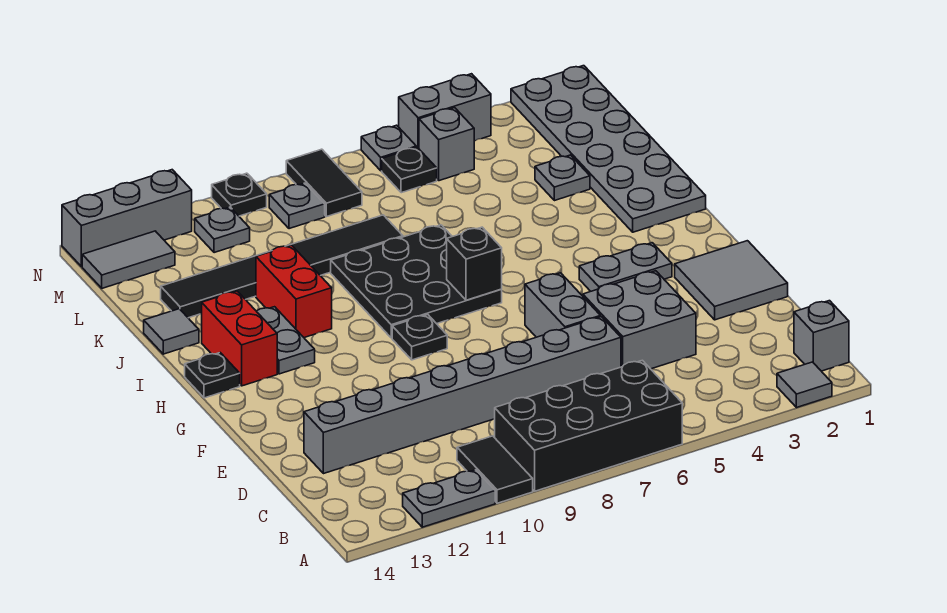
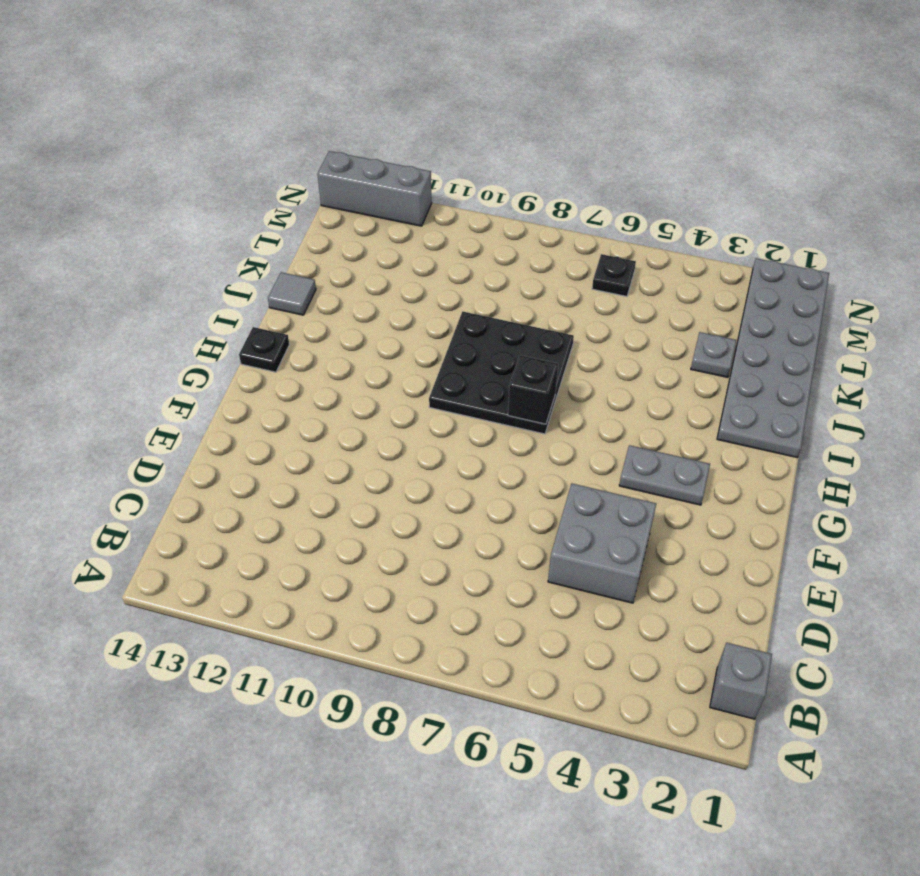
none -> grey tile A2 level 1
none -> black brick A6:B9 level 1
none -> black tile A10:B10 level 1
none -> grey plate A11:A12 level 1

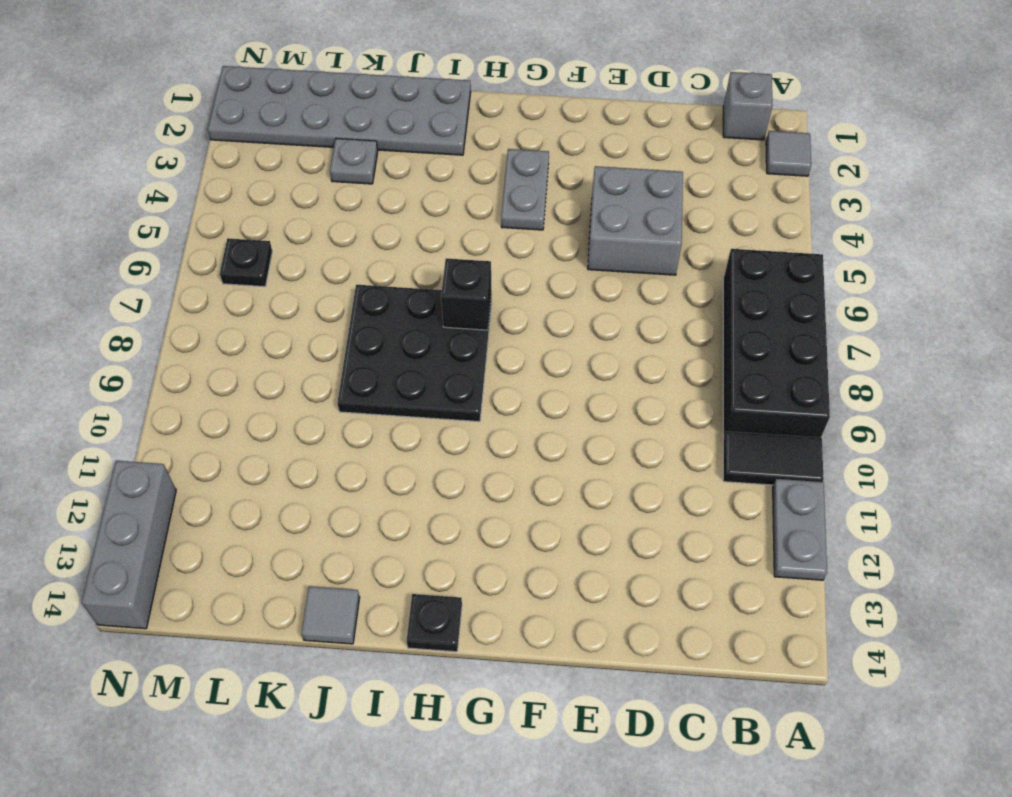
none -> grey brick D6:D13 level 1
none -> grey tile E1:F2 level 1
none -> grey brick E6:F6 level 1
none -> black plate G9 level 1

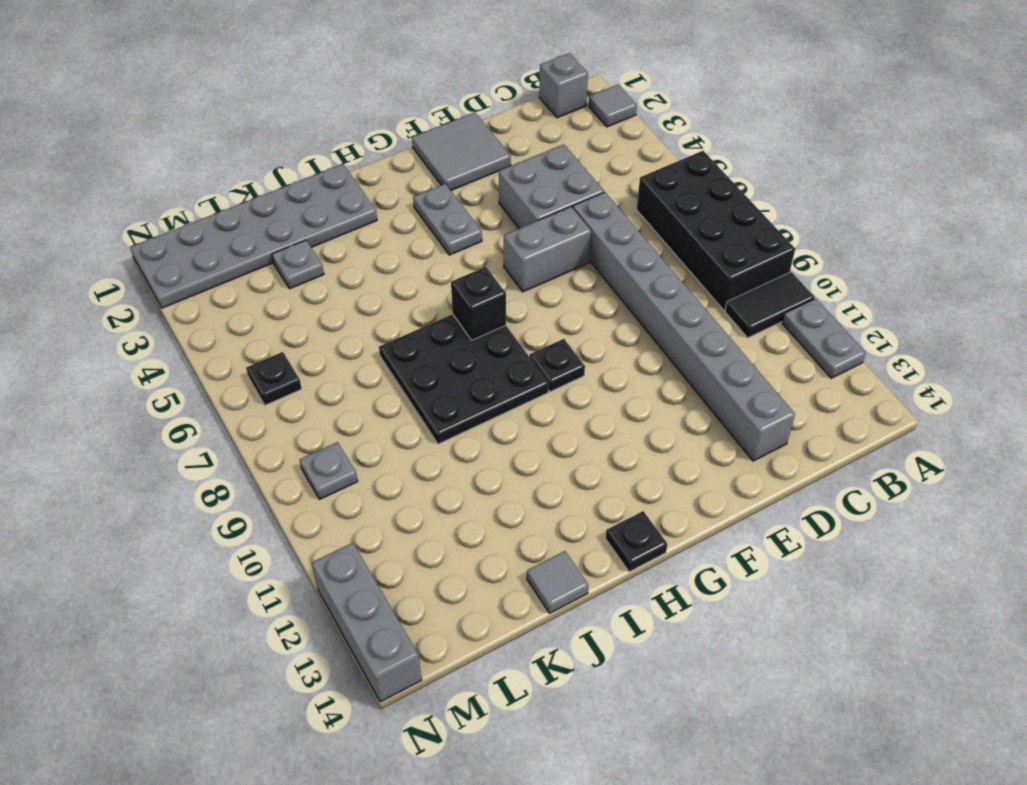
none -> grey plate H12:I12 level 1
none -> red brick H13:I13 level 1
none -> red brick I11:J11 level 1
none -> black tile K8:K13 level 1

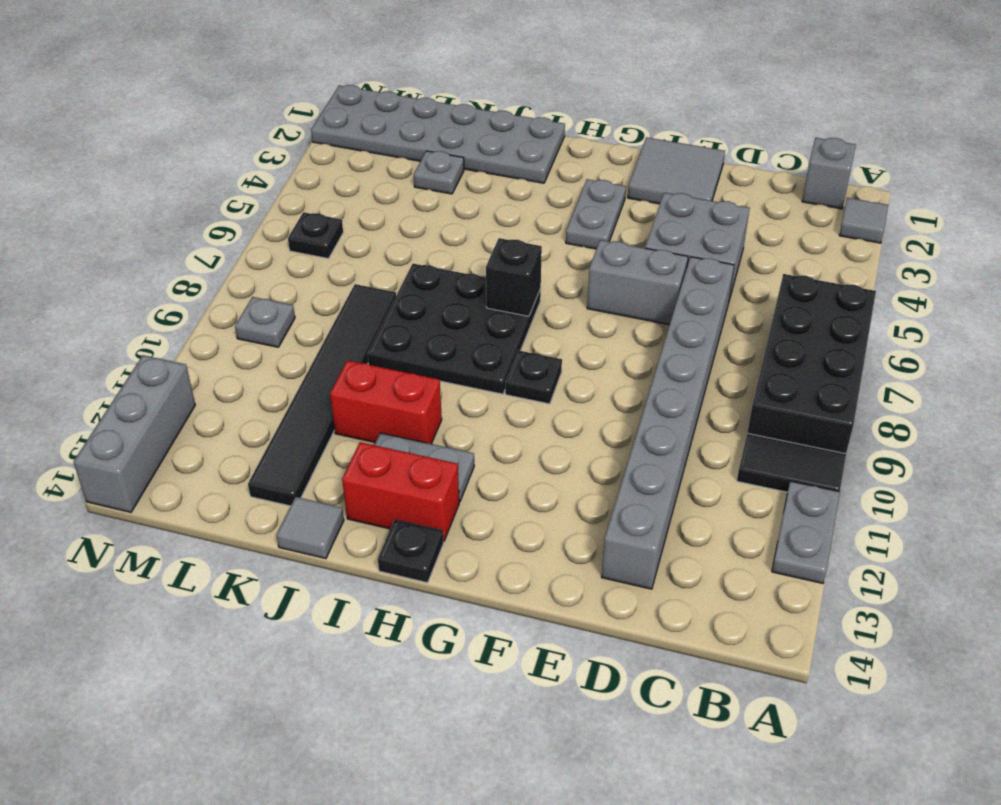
none -> grey brick M5 level 1
none -> black tile M8:N8 level 1
none -> grey plate M11 level 1
none -> grey tile M13:M14 level 1

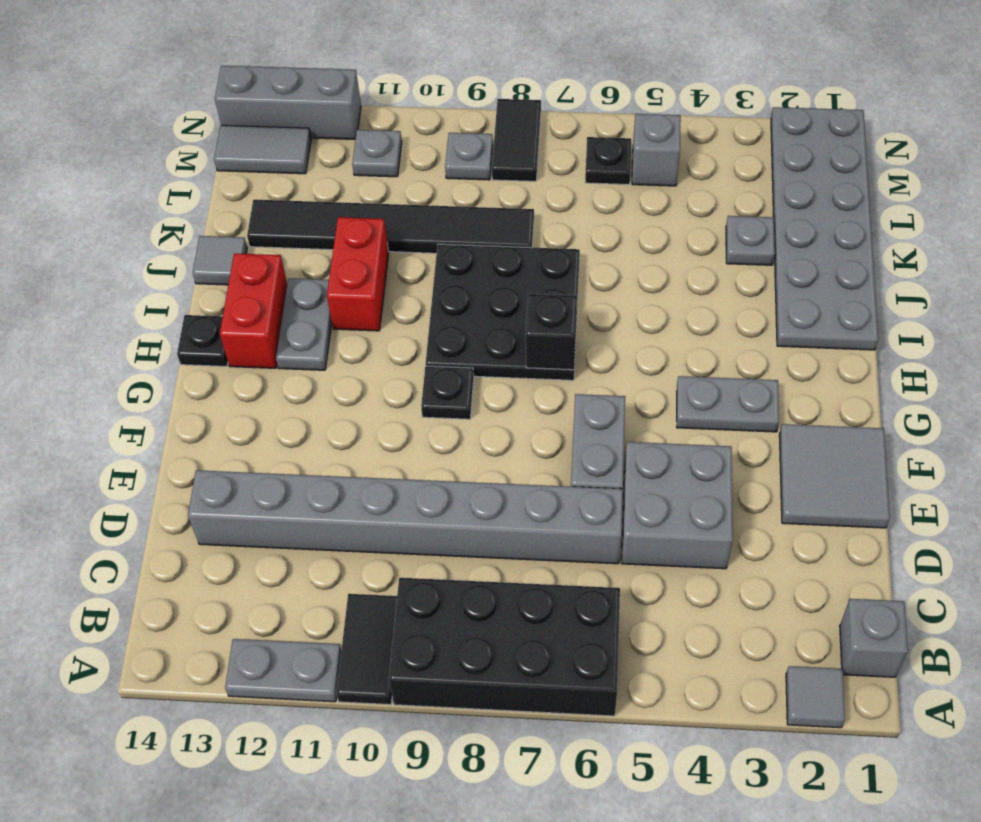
none -> grey brick N4:N5 level 1
none -> grey plate N6 level 1
none -> black plate N10 level 1

